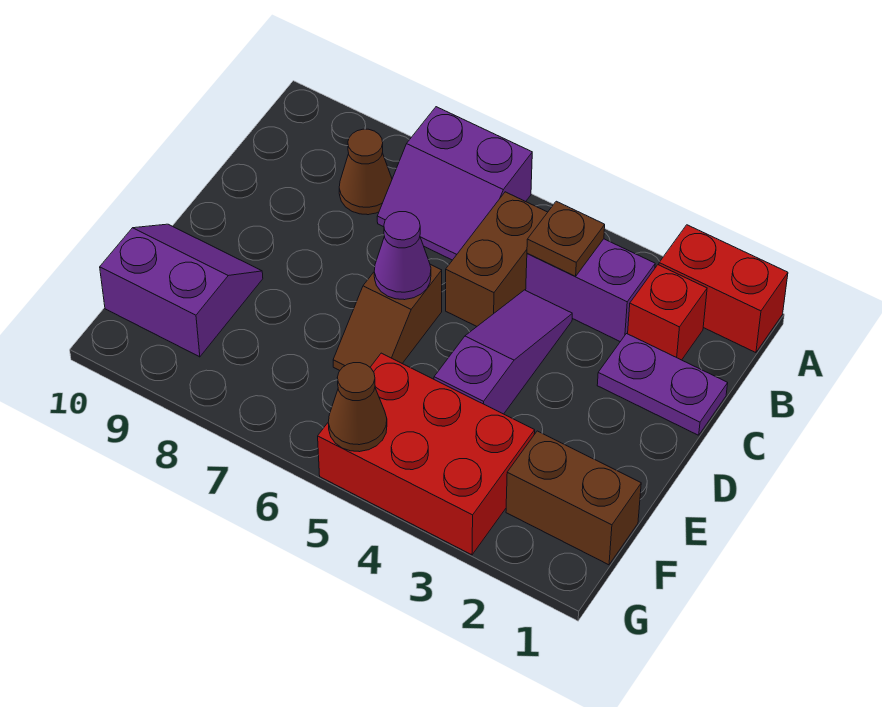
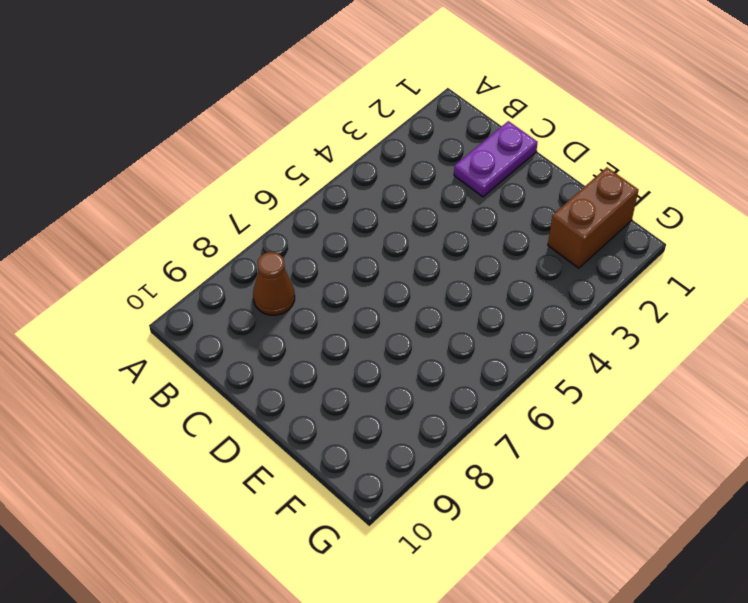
none -> red brick A1:A2 level 1
none -> purple slope A6:B7 level 1 top A
none -> red brick B2 level 1

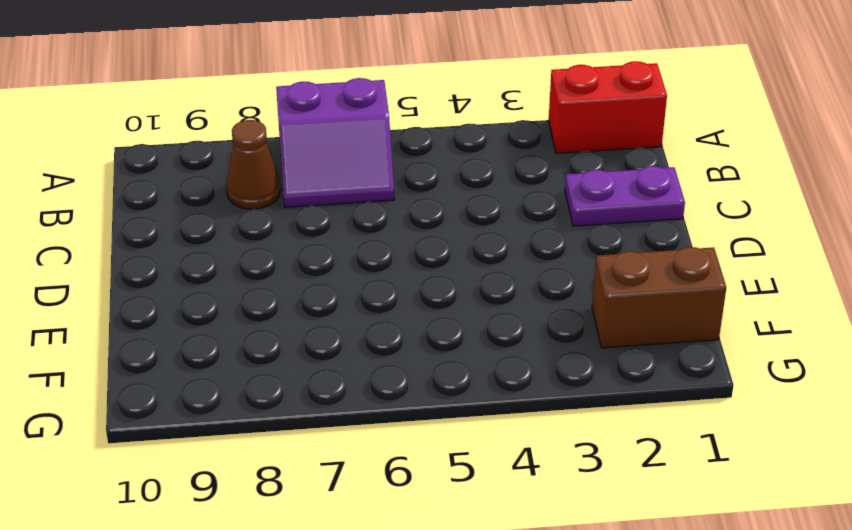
none -> red brick B2 level 1
none -> purple brick B3:B4 level 1
none -> brown brick B5:C5 level 1

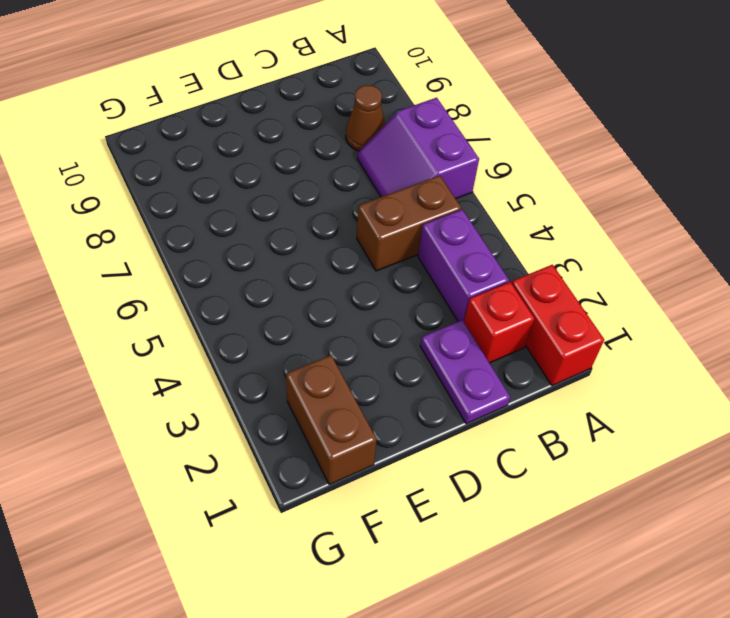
none -> purple slope C4:E4 level 1 top E
none -> brown slope D6:E6 level 1 top D
none -> purple slope E9:F10 level 1 top F

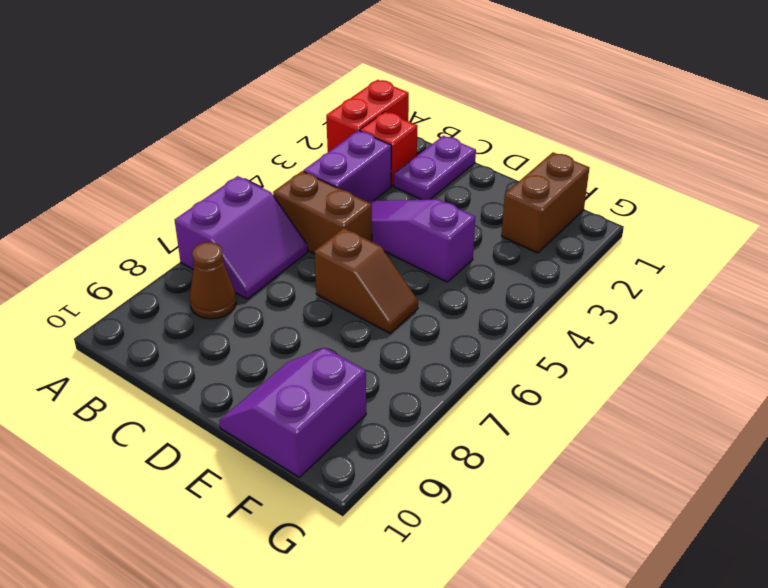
none -> red brick F3:G5 level 1
none -> brown plate B4 level 2
none -> purple cone D6 level 2

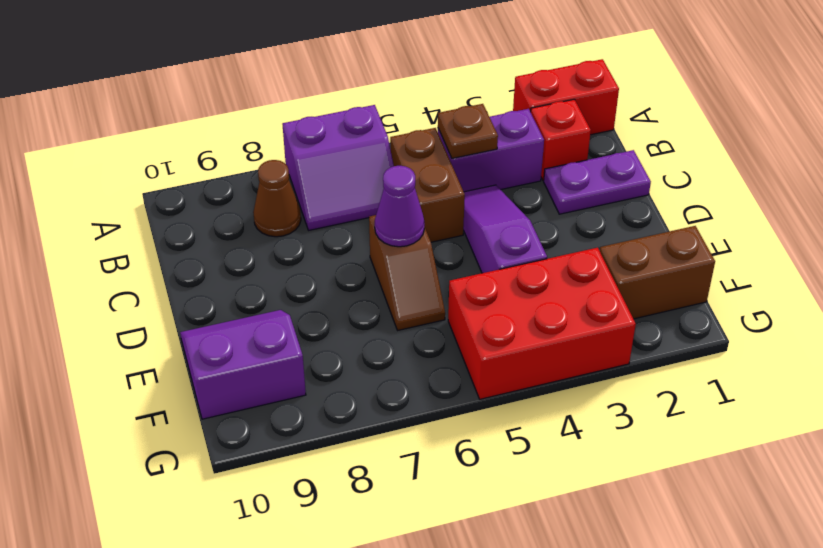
none -> brown cone G5 level 2

